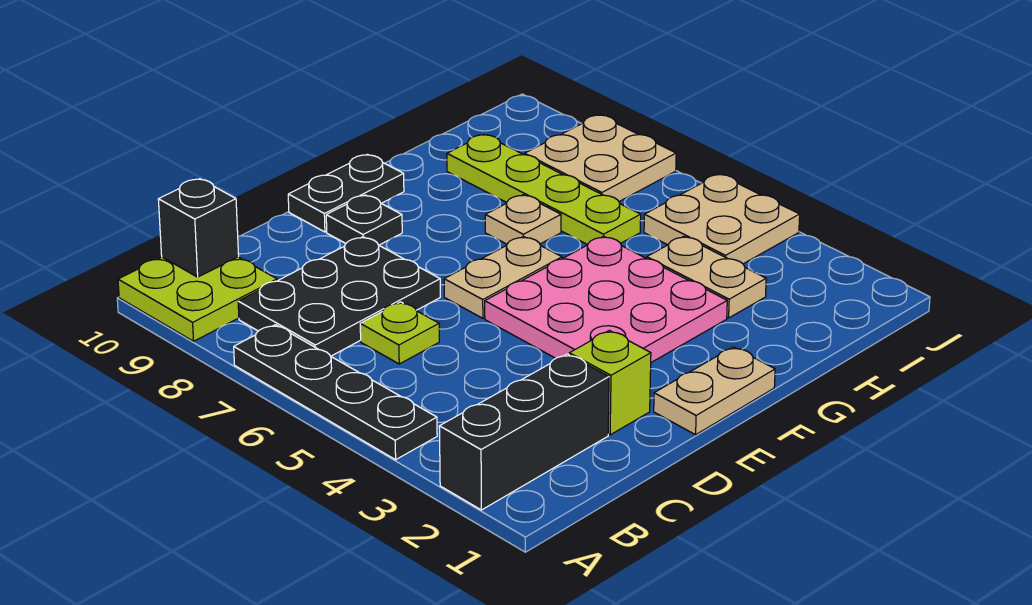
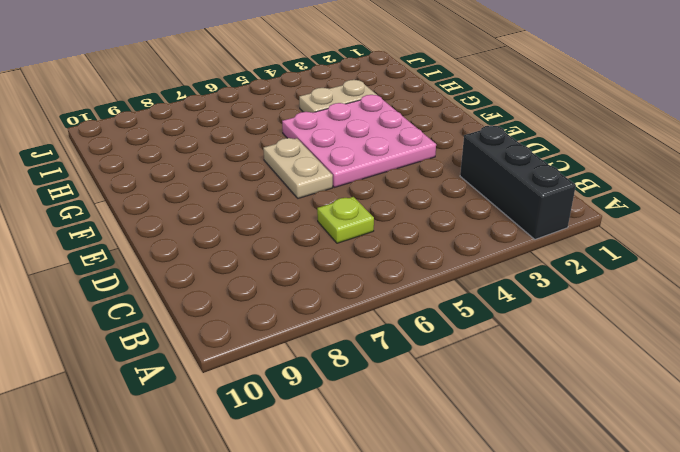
none -> black plate A4:A7 level 1
none -> lime plate A9:B10 level 1
none -> black plate B7:D8 level 1

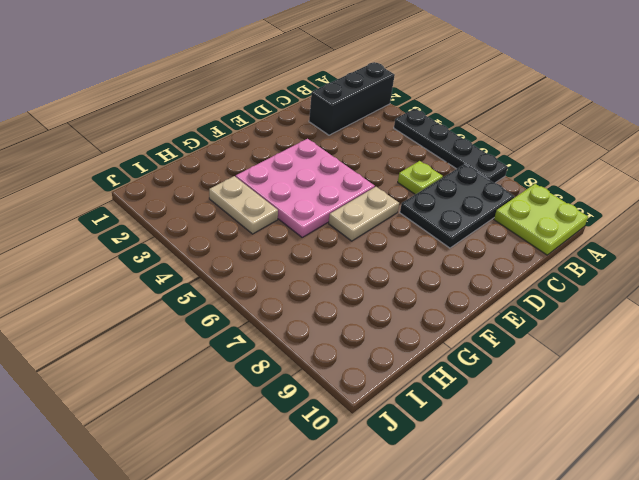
none -> lime brick D2 level 1
none -> tan plate E1:F1 level 1
none -> black plate E9 level 1

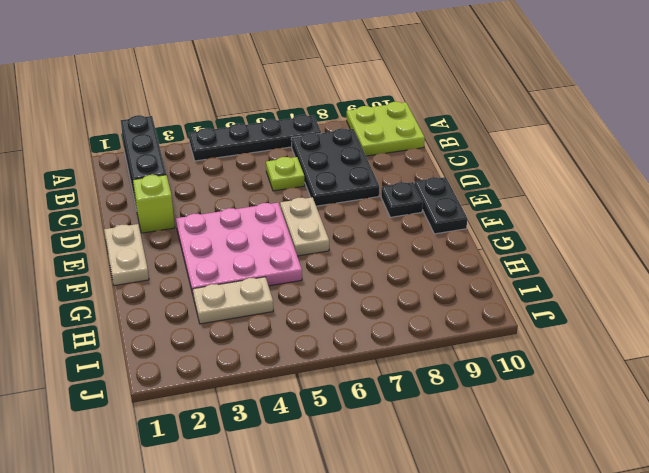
none -> tan plate G7 level 1
none -> lime plate H6:H9 level 1
none -> tan plate I4:J5 level 1

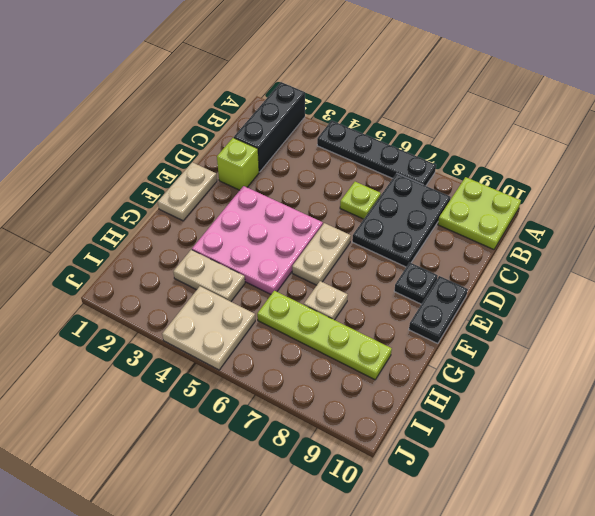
none -> tan plate I7:J8 level 1
none -> black brick B10 level 2

